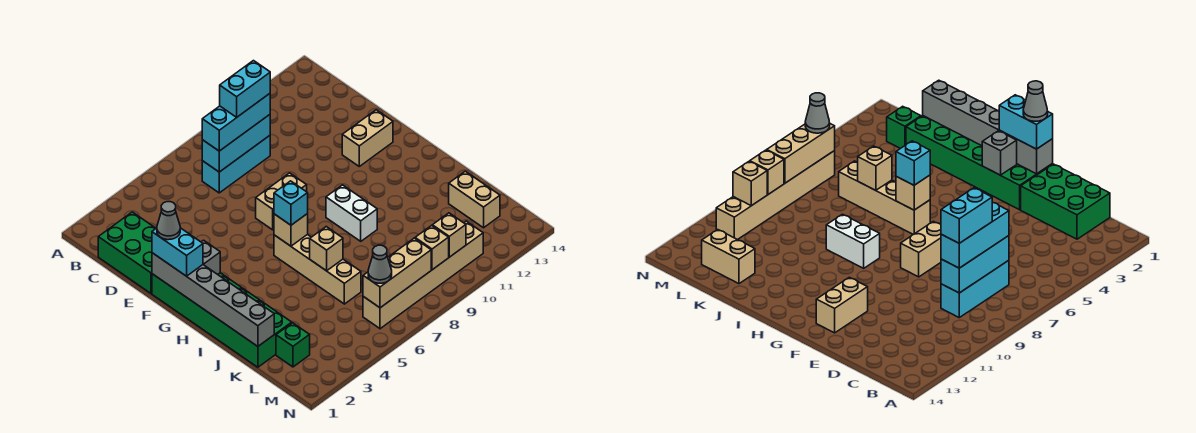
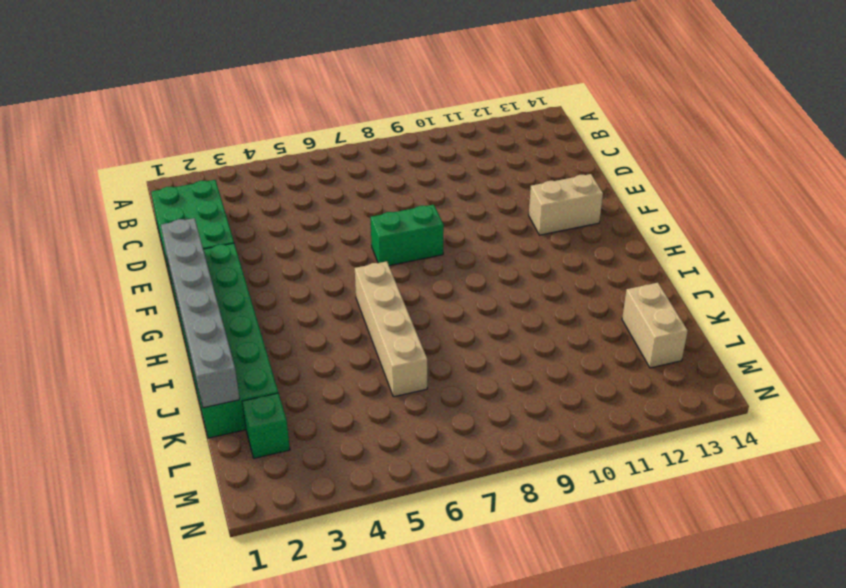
green brick F7:F8 level 1 -> tan brick F7:F8 level 1
none -> cyan brick C7:C9 level 1
none -> white brick H9:I9 level 1
none -> tan brick M6:M11 level 1

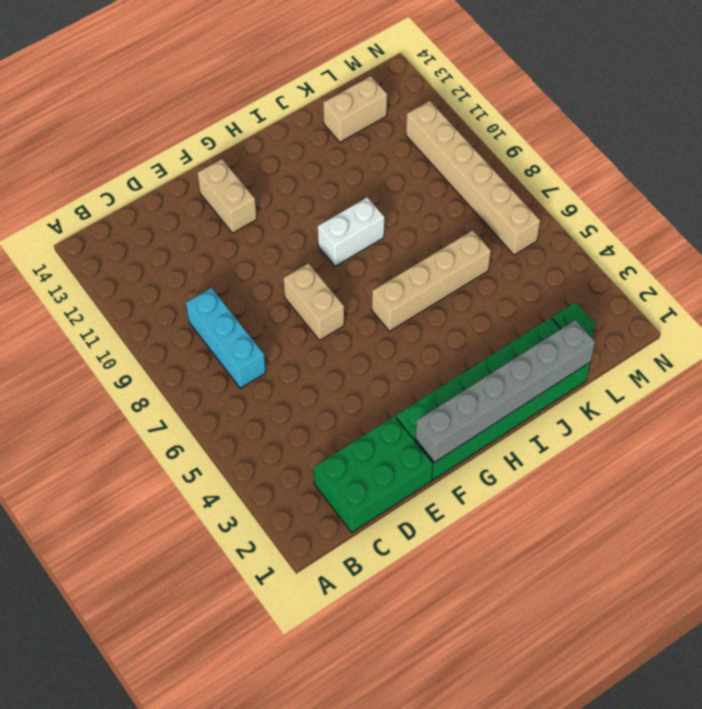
none -> cyan brick C7:C9 level 2
none -> grey brick G2 level 2
none -> tan brick H6 level 2

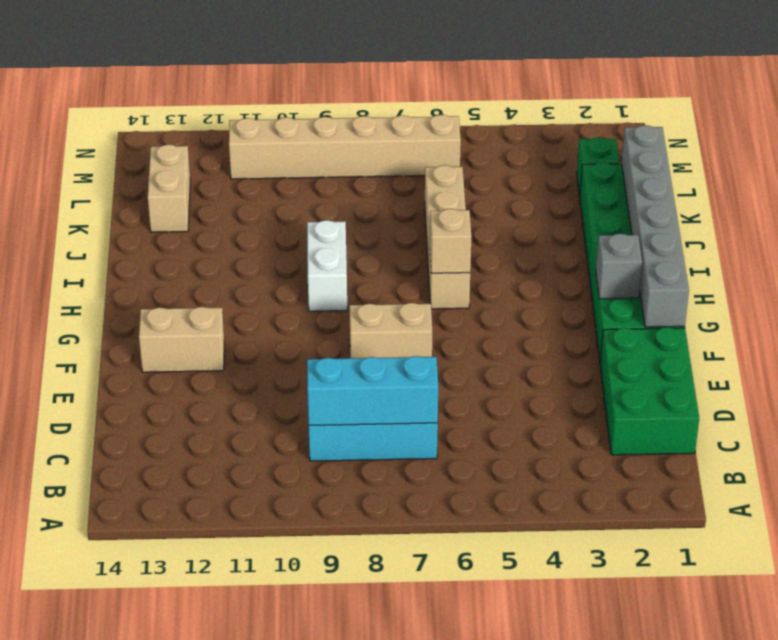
none -> tan brick J6 level 2
none -> tan brick M6:M8 level 2
none -> tan brick M9 level 2

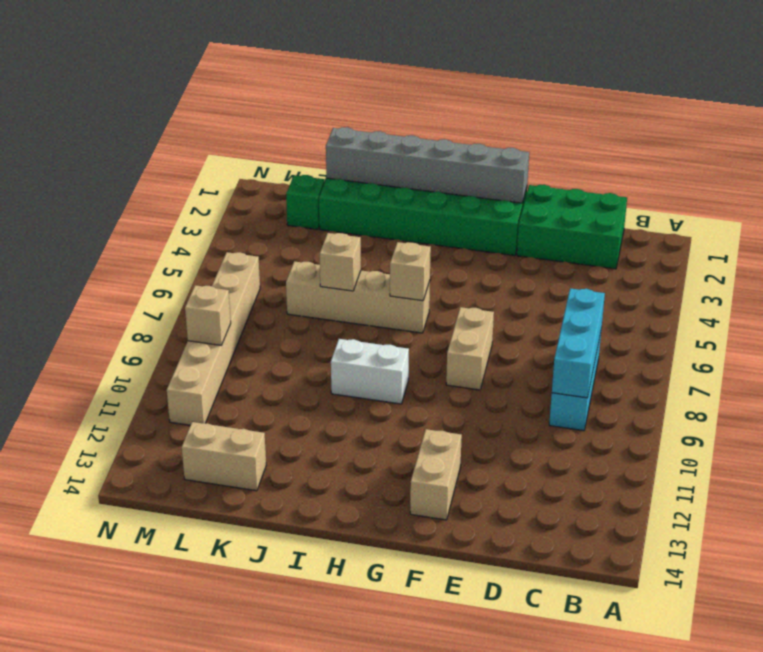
none -> grey brick G2 level 2
none -> tan brick M6:M8 level 2
none -> tan brick M10 level 2

